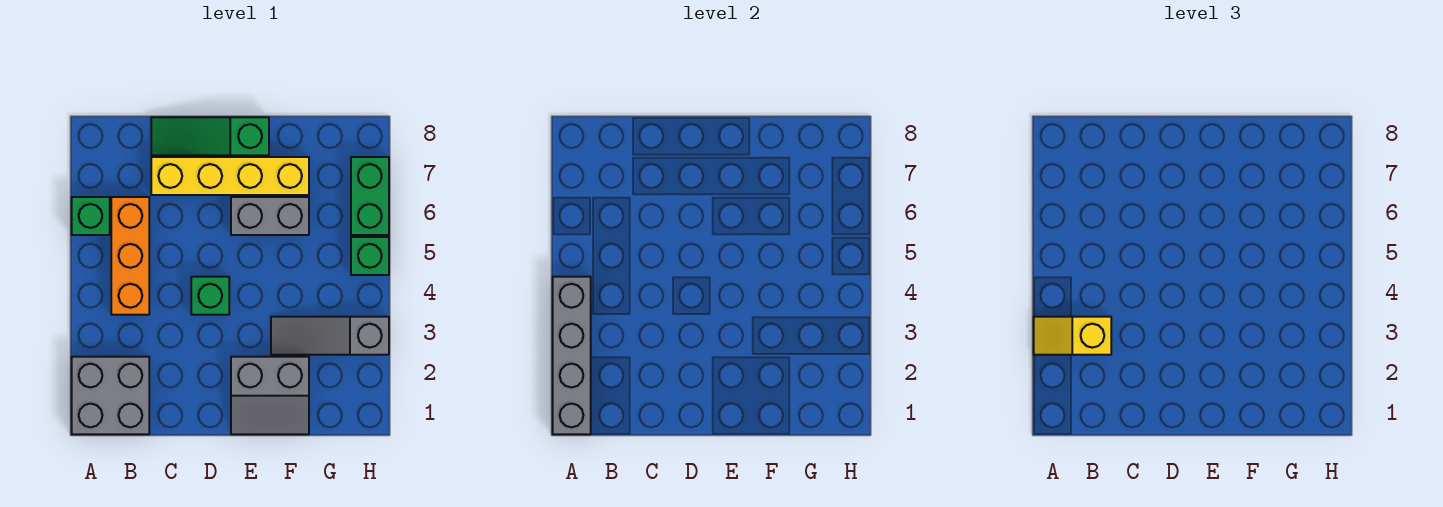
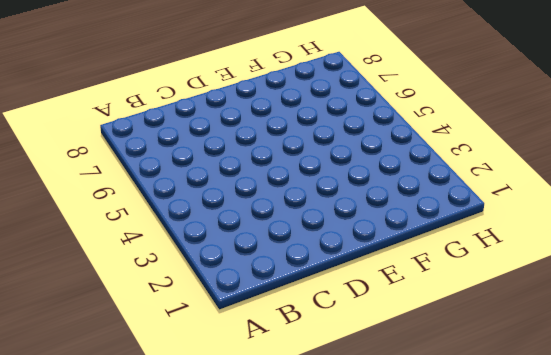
none -> grey brick A1:B2 level 1
none -> green brick A6 level 1
none -> orange brick B4:B6 level 1

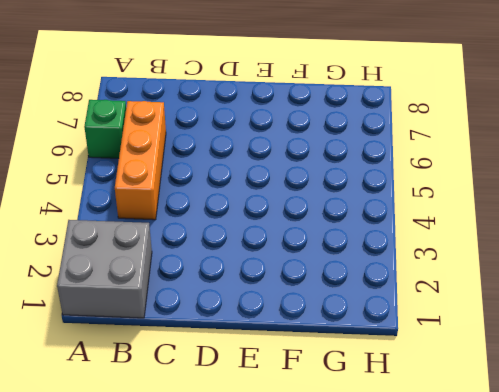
none -> yellow brick C7:F7 level 1
none -> green slope C8:E8 level 1 top E
none -> green brick D4 level 1

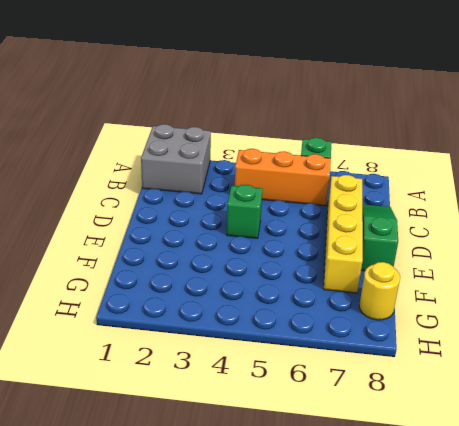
yellow round brick G8 level 1 -> none
none -> grey slope E1:F2 level 1 top 2
none -> grey brick E6:F6 level 1
none -> grey slope F3:H3 level 1 top H

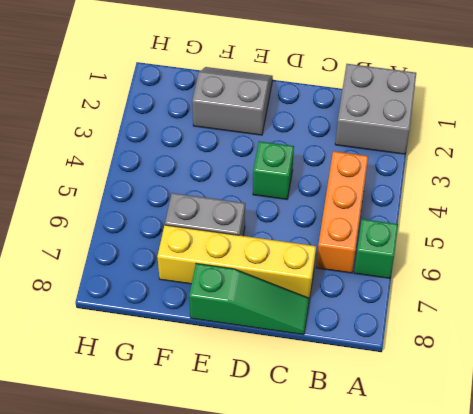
none -> grey slope F3:H3 level 1 top H
none -> green brick H5 level 1
none -> green brick H6:H7 level 1

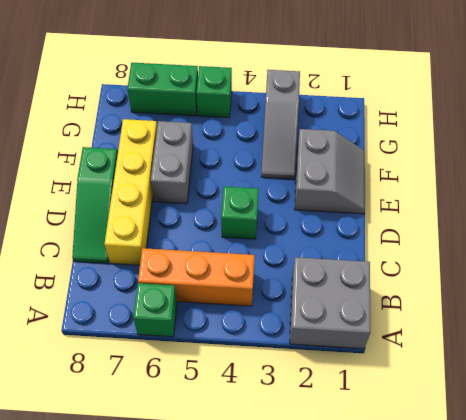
none -> grey brick A1:A4 level 2
none -> yellow slope A3:B3 level 3 top B

